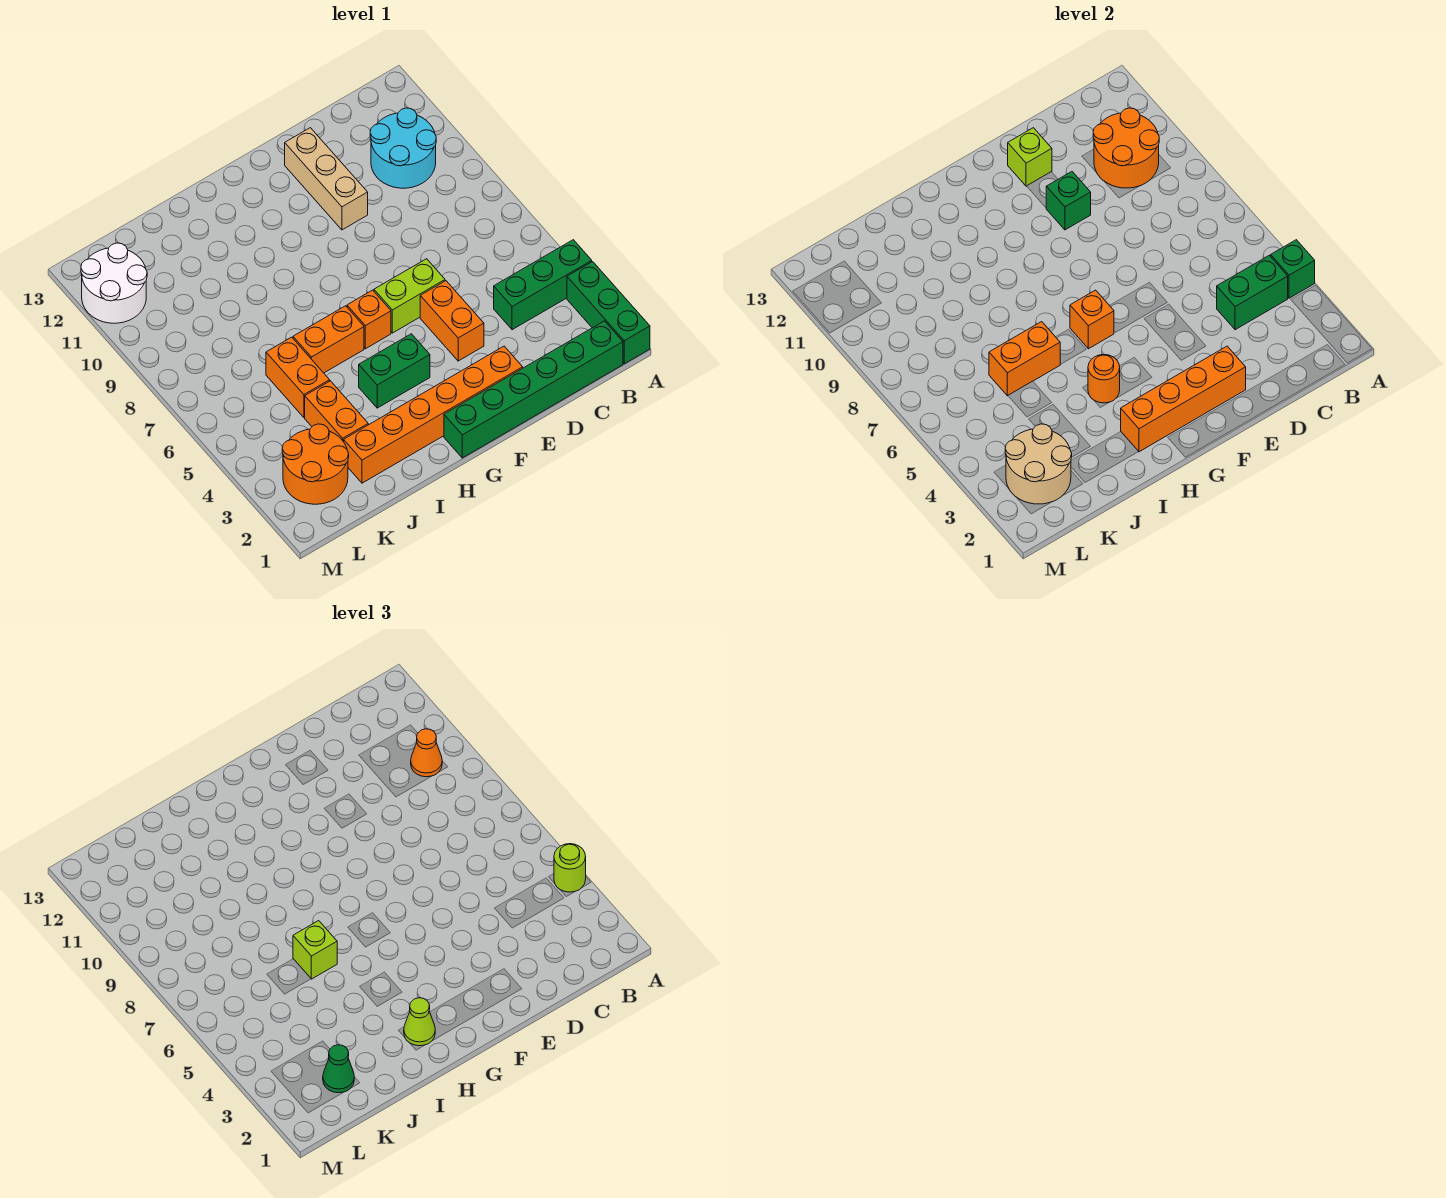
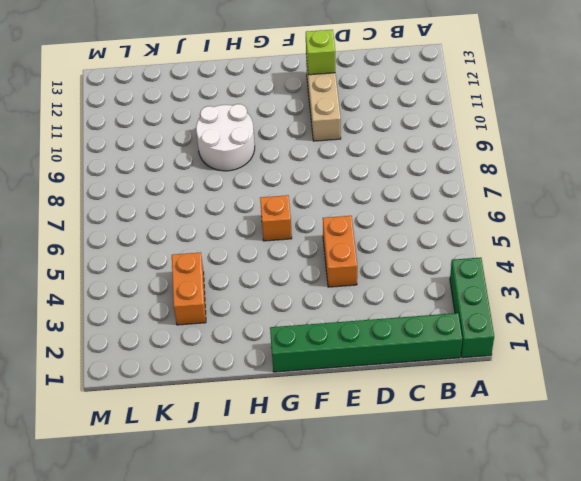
white round brick H9:I10 level 1 -> white round brick L11:M12 level 1
none -> green brick A4:C4 level 1
none -> cyan round brick B10:C11 level 1
none -> orange brick E2:J2 level 1
none -> lime brick E6:F6 level 1

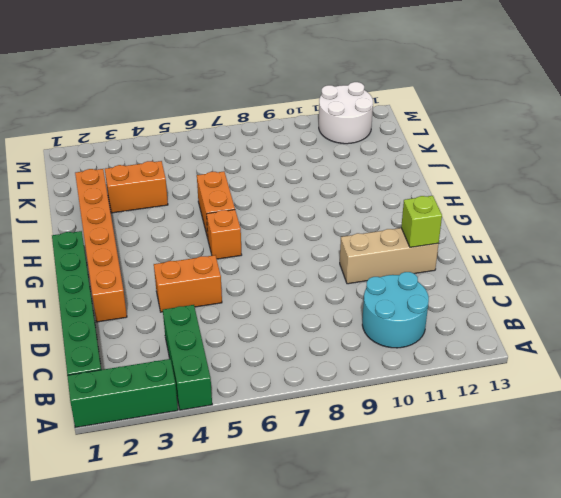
none -> lime brick E6:F6 level 1
none -> green brick G4:H4 level 1
none -> orange brick J5:J6 level 1
none -> orange round brick K2:L3 level 1

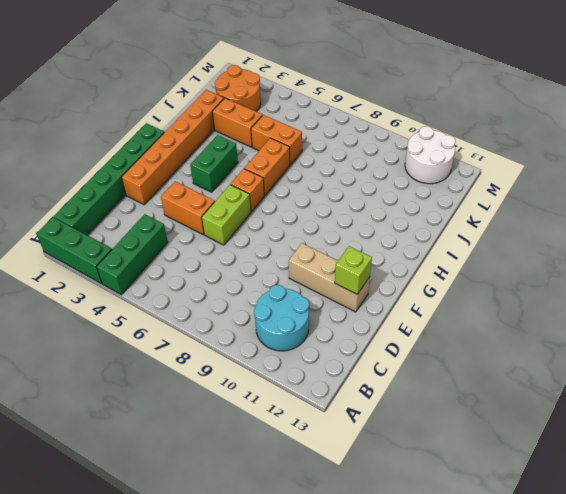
none -> green brick A4 level 2
none -> green brick B4:C4 level 2
none -> orange round brick B10:C11 level 2
none -> orange brick E2:H2 level 2

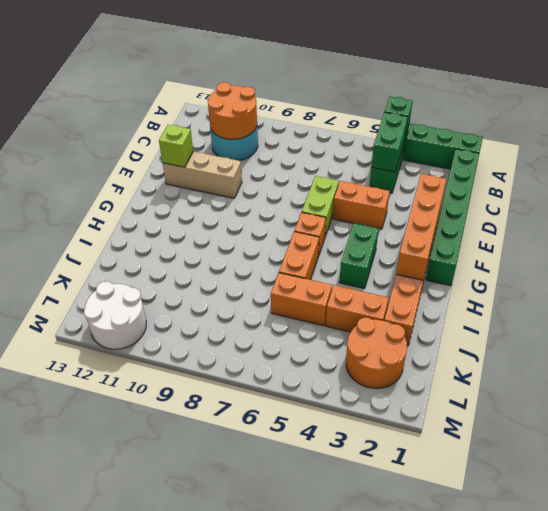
none -> green brick E10 level 2
none -> orange brick G6 level 2
none -> orange round brick H4 level 2
none -> orange brick I6:J6 level 2

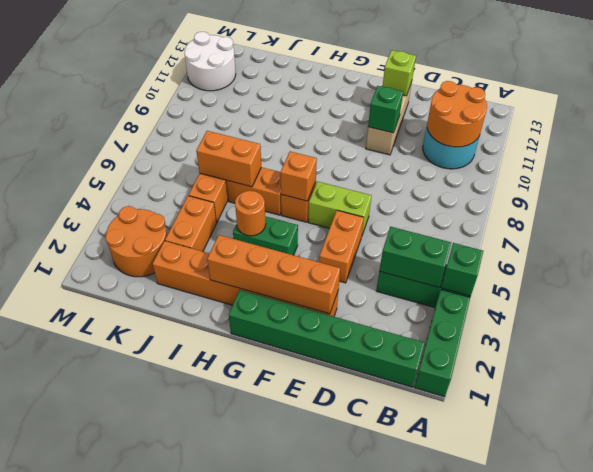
none -> tan round brick K2:L3 level 2
none -> lime round brick A4 level 3
none -> orange cone B10 level 3
none -> lime cone H2 level 3

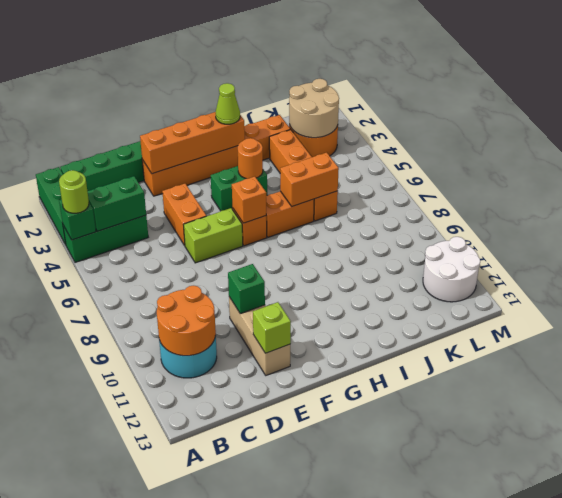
none -> orange cone B10 level 3
none -> lime brick I6 level 3
none -> green cone K2 level 3

